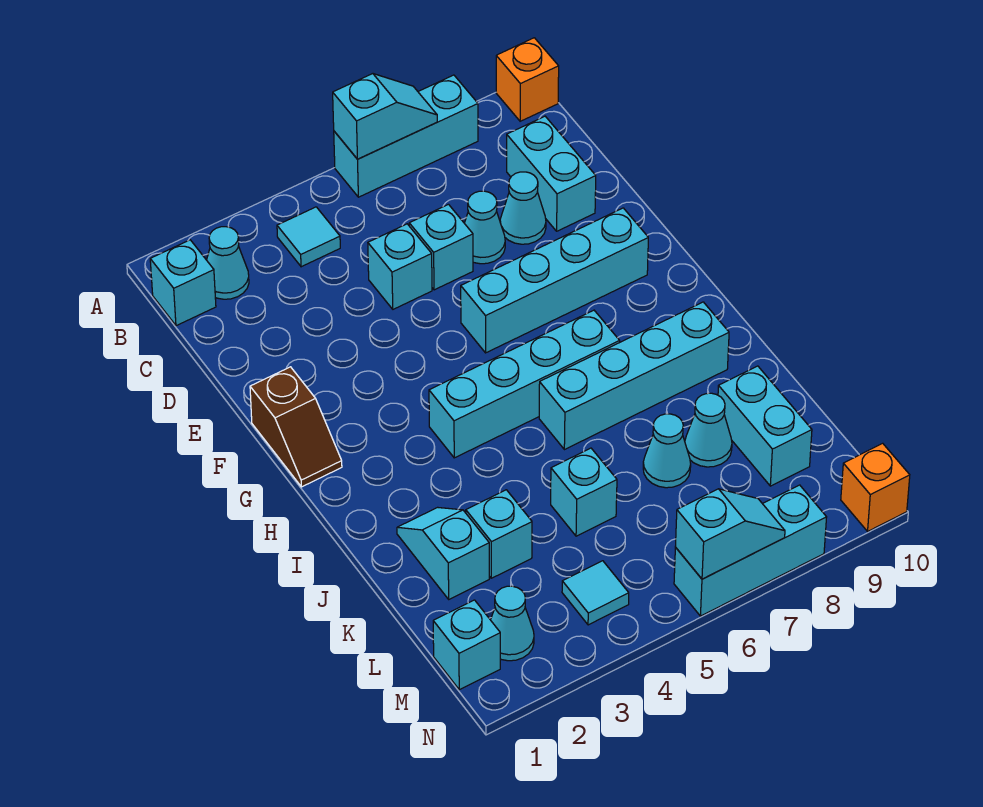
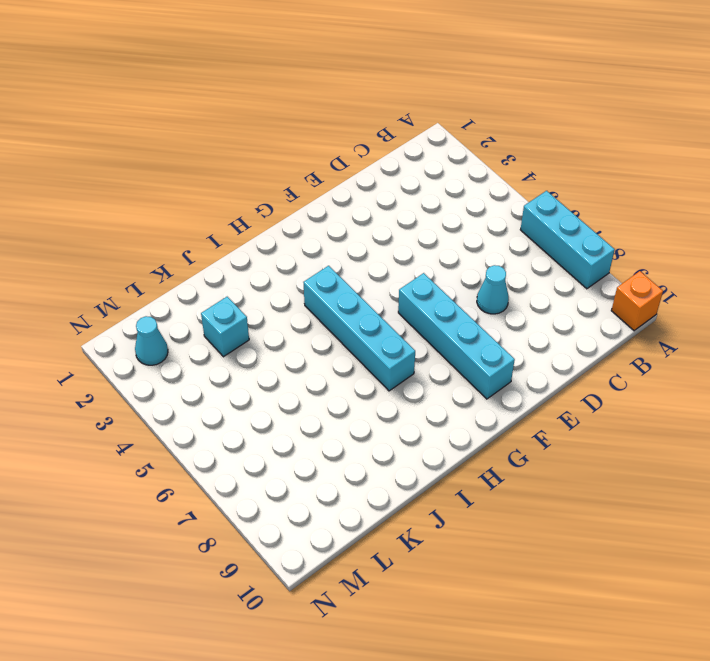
none -> cyan brick B1 level 1
none -> cyan cone B2 level 1
none -> cyan tile B4 level 1

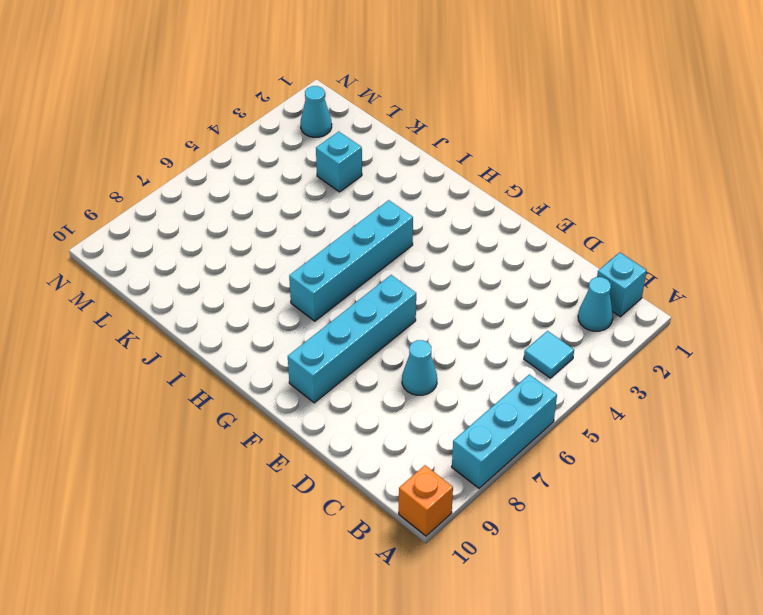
none -> cyan brick C9:D9 level 1
none -> cyan brick D5 level 1
none -> cyan brick D6 level 1

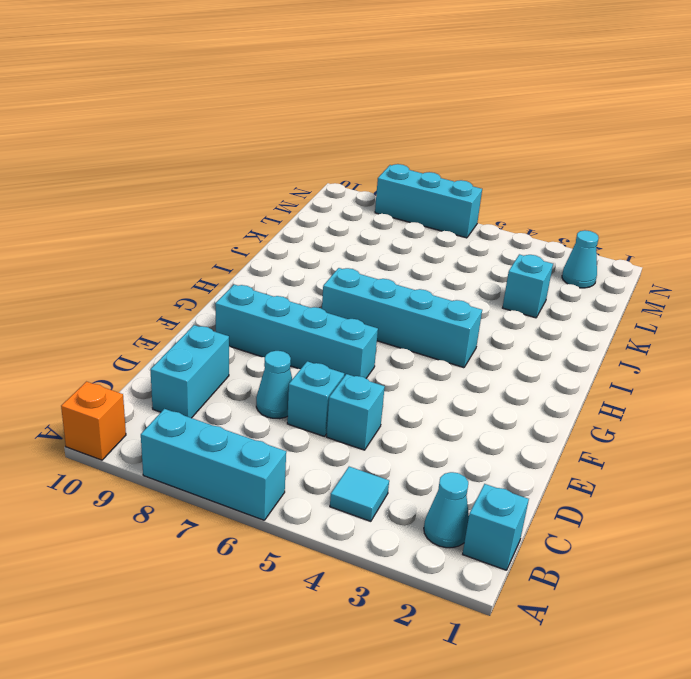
none -> cyan cone D8 level 1
none -> brown slope F1:G1 level 1 top F
none -> cyan brick I6:I9 level 1

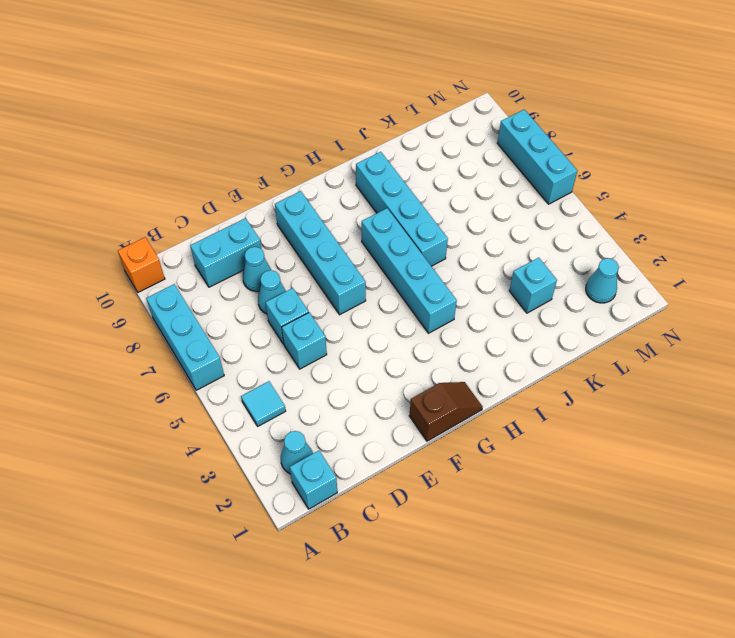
none -> cyan slope J2:K2 level 1 top K
none -> cyan brick K5 level 1
none -> cyan cone K7 level 1

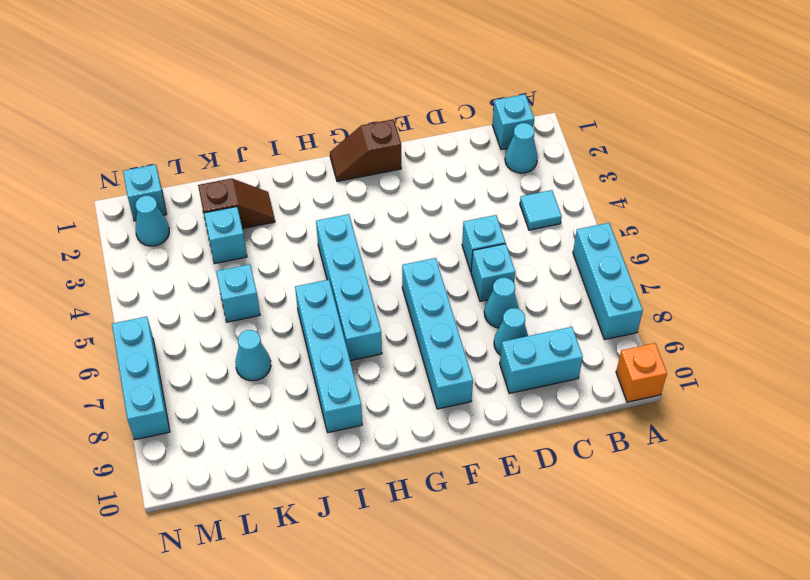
brown slope J2:K2 level 1 top K -> cyan slope J2:K2 level 1 top K
none -> cyan cone K8 level 1
none -> cyan brick K9:L9 level 1
none -> cyan tile M4 level 1

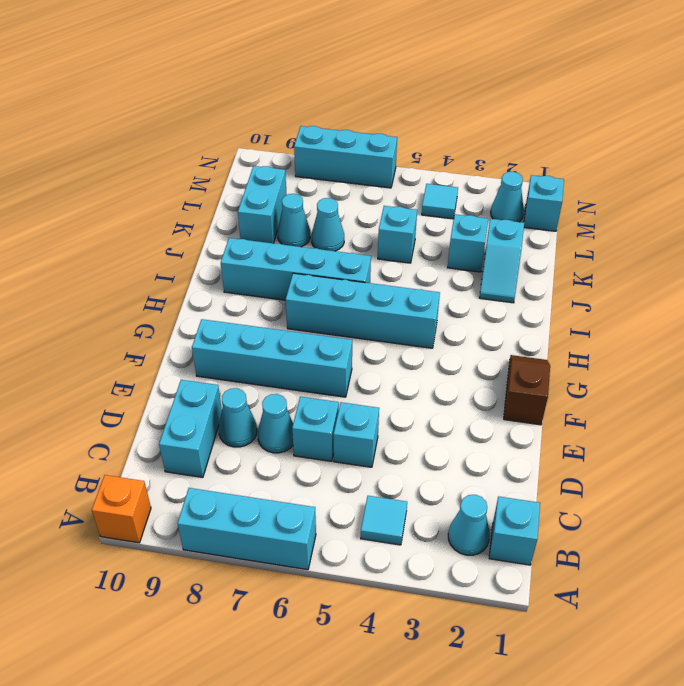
none -> orange brick N10 level 1
none -> cyan slope A6:A7 level 2 top 6
none -> cyan slope N6:N7 level 2 top 6

